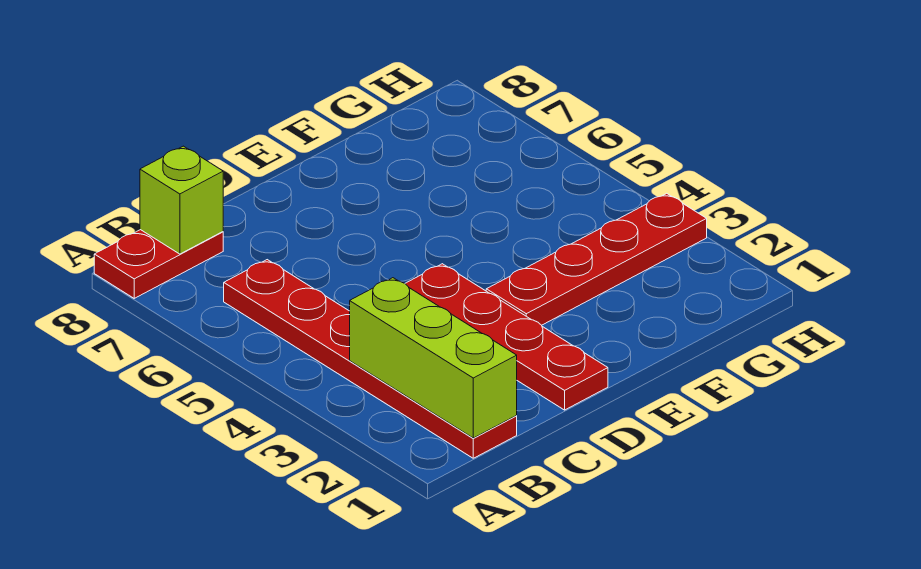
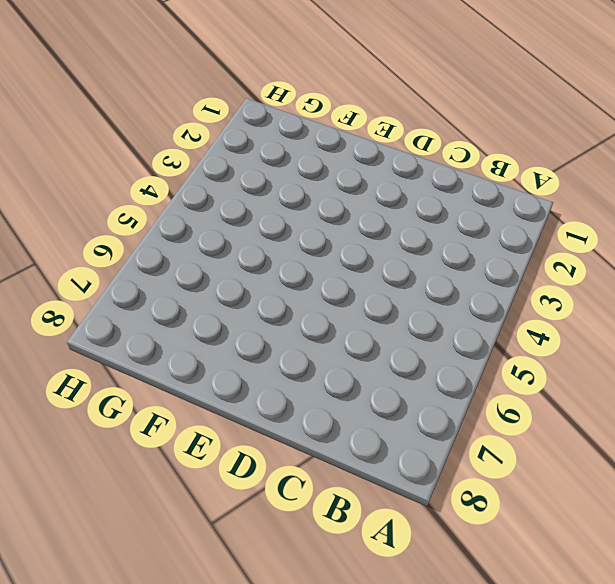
none -> red plate A8:B8 level 1
none -> red plate B1:B6 level 1

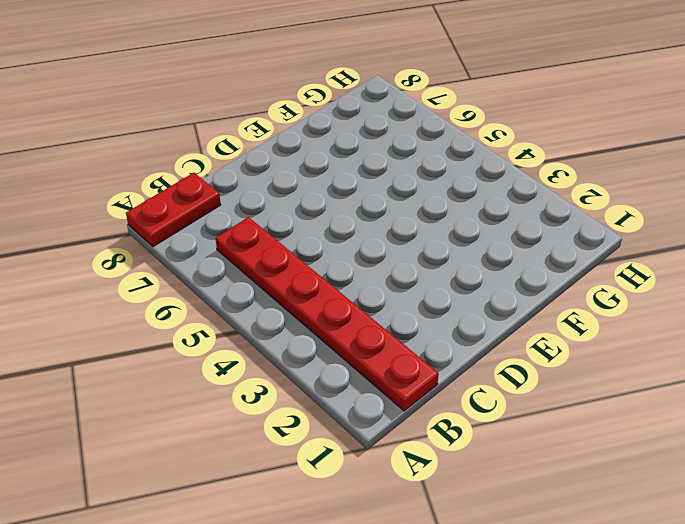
none -> red plate D1:D4 level 1
none -> red plate E3:H3 level 1

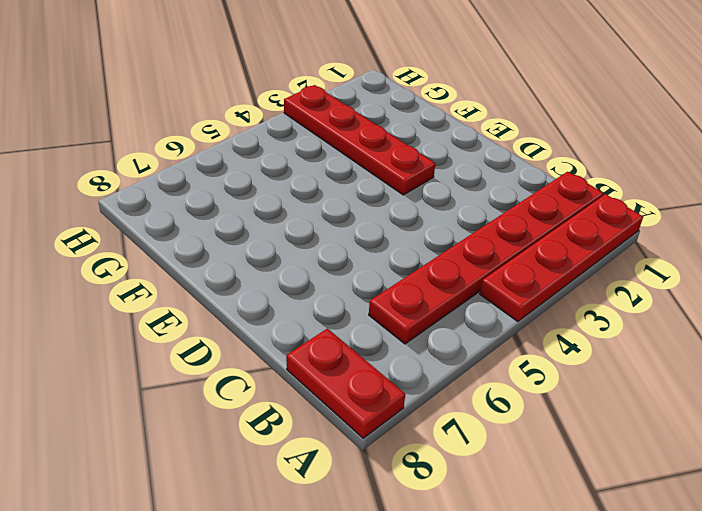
red plate A1:A4 level 1 -> red plate D1:D4 level 1
none -> lime brick B1:B3 level 2
none -> lime brick B8 level 2

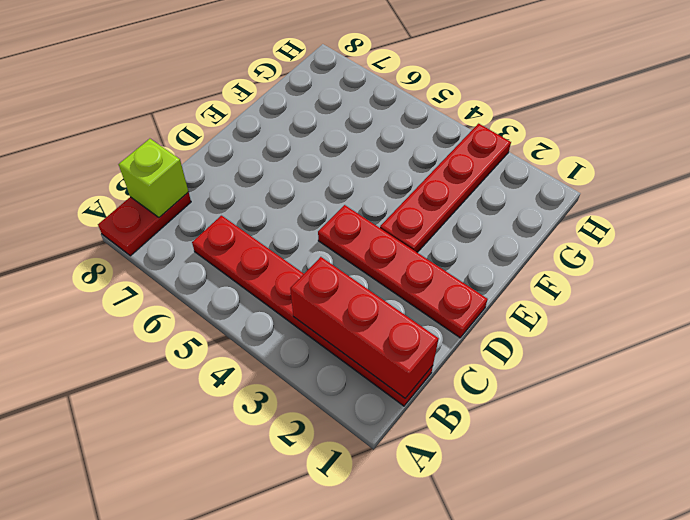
red brick B1:B3 level 2 -> lime brick B1:B3 level 2

